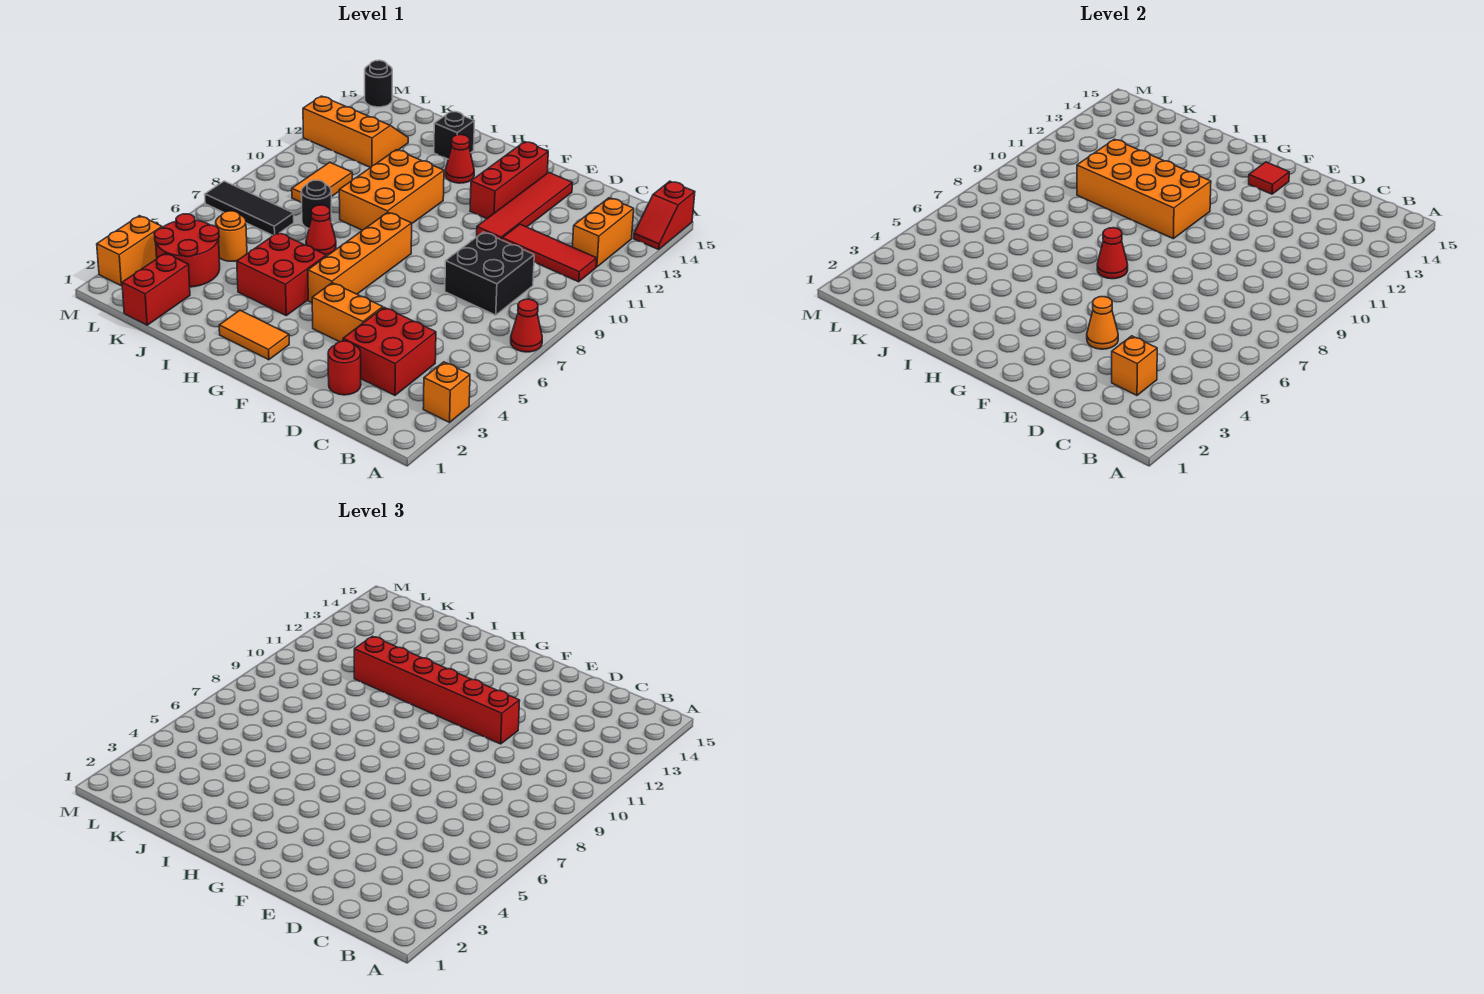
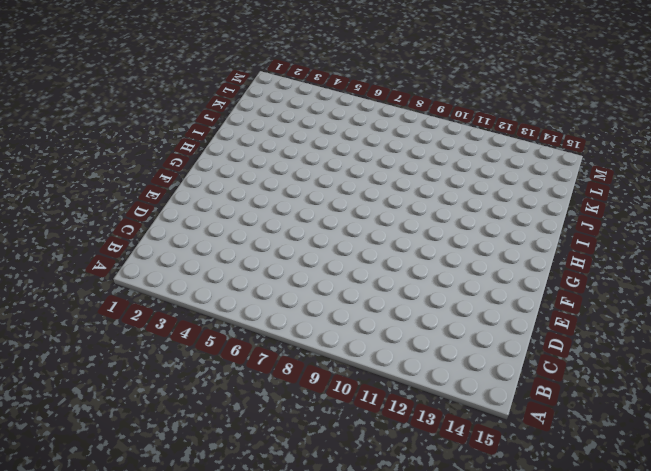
none -> orange brick A3 level 1
none -> red cone A7 level 1
none -> red slope A14:A15 level 1 top 15
none -> red tile B11:D11 level 1

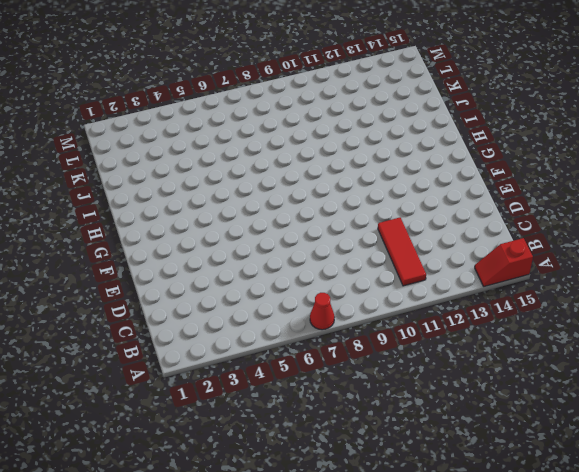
none -> orange brick A3 level 1
none -> orange brick B12:B13 level 1
none -> red brick C3:D4 level 1
none -> black brick C8:D9 level 1

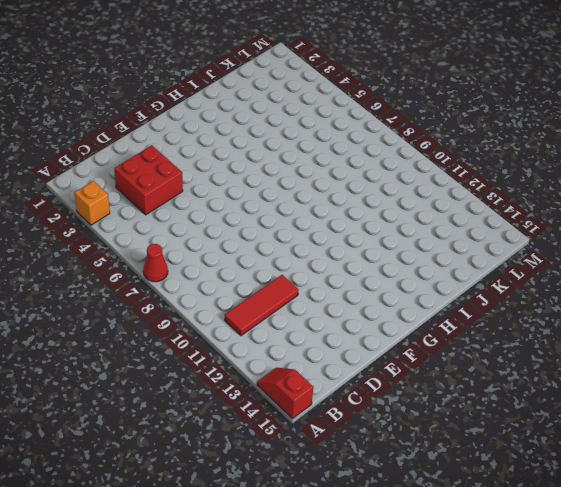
none -> orange brick B12:B13 level 1
none -> black brick C8:D9 level 1
none -> red round brick D2 level 1
none -> orange brick E4:F4 level 1

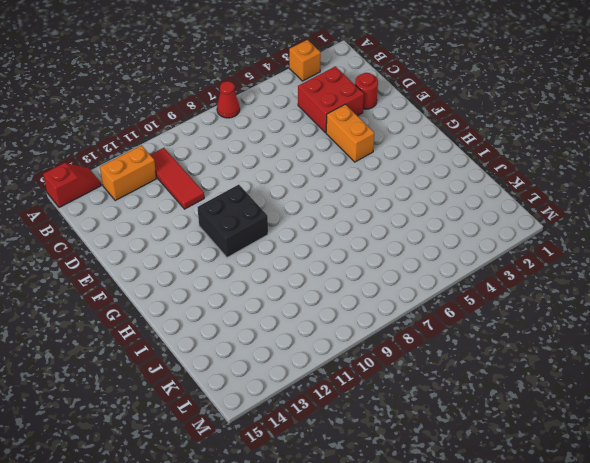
black brick F10:G11 level 1 -> black brick C8:D9 level 1
none -> red tile E11:E14 level 1
none -> red brick F12:F14 level 1
none -> orange tile G2:H2 level 1
none -> orange brick G5:G8 level 1

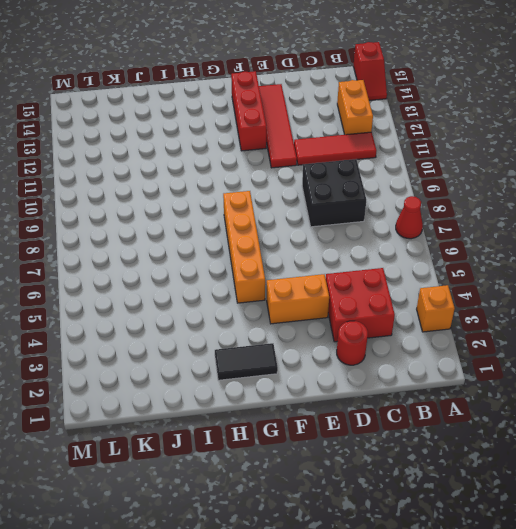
black tile G2:H2 level 1 -> orange tile G2:H2 level 1
none -> red brick H4:I5 level 1
none -> orange brick H9:I11 level 1
none -> red cone H13 level 1
none -> red cone I7 level 1

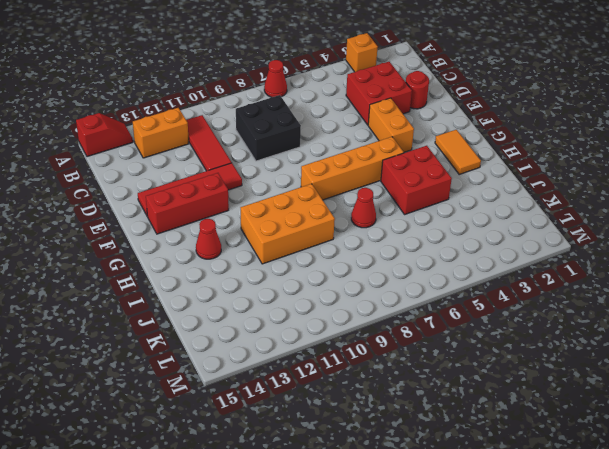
none -> black brick I14 level 1
none -> black round brick J8 level 1
none -> red brick K1:K2 level 1
none -> red round brick K3:L4 level 1

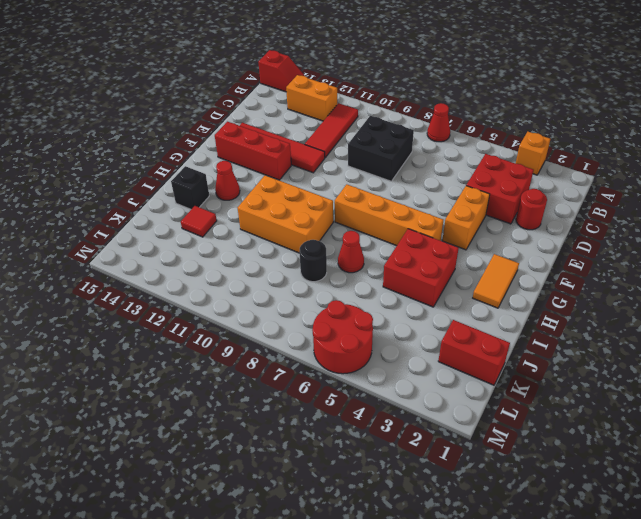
red tile J13 level 1 -> red tile F14 level 2
red round brick L5:M6 level 1 -> red round brick K3:L4 level 1
none -> orange round brick K5 level 1
none -> black tile K7:M7 level 1
none -> orange tile K9:K10 level 1
none -> orange slope K12:M13 level 1 top 12

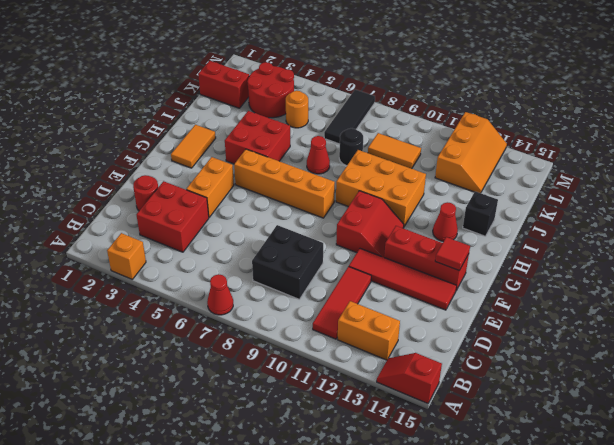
red slope F10:G11 level 1 top 10 -> none
none -> orange brick M2:M3 level 1
none -> black round brick M15 level 1
none -> orange brick C3 level 2
none -> orange cone E4 level 2

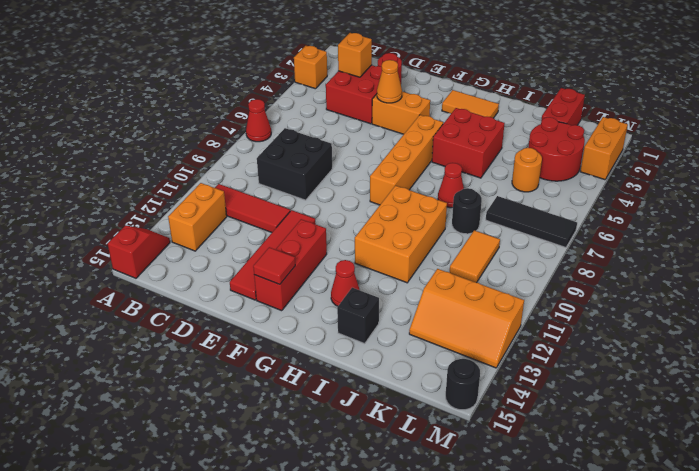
none -> red cone G7 level 2
none -> orange brick G10:J11 level 2
none -> red brick E11:J11 level 3

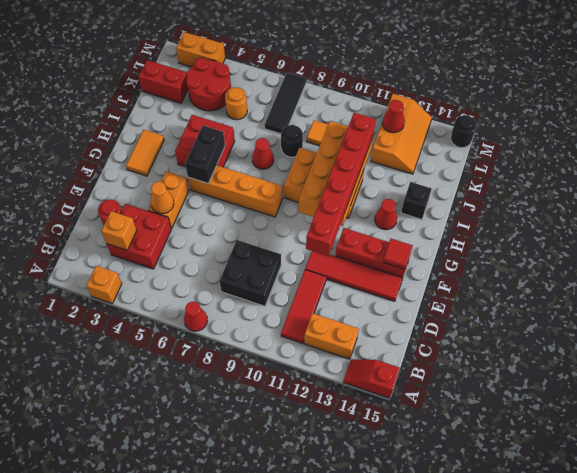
black brick G5:H5 level 2 -> none
red cone L12 level 2 -> red cone G7 level 2

